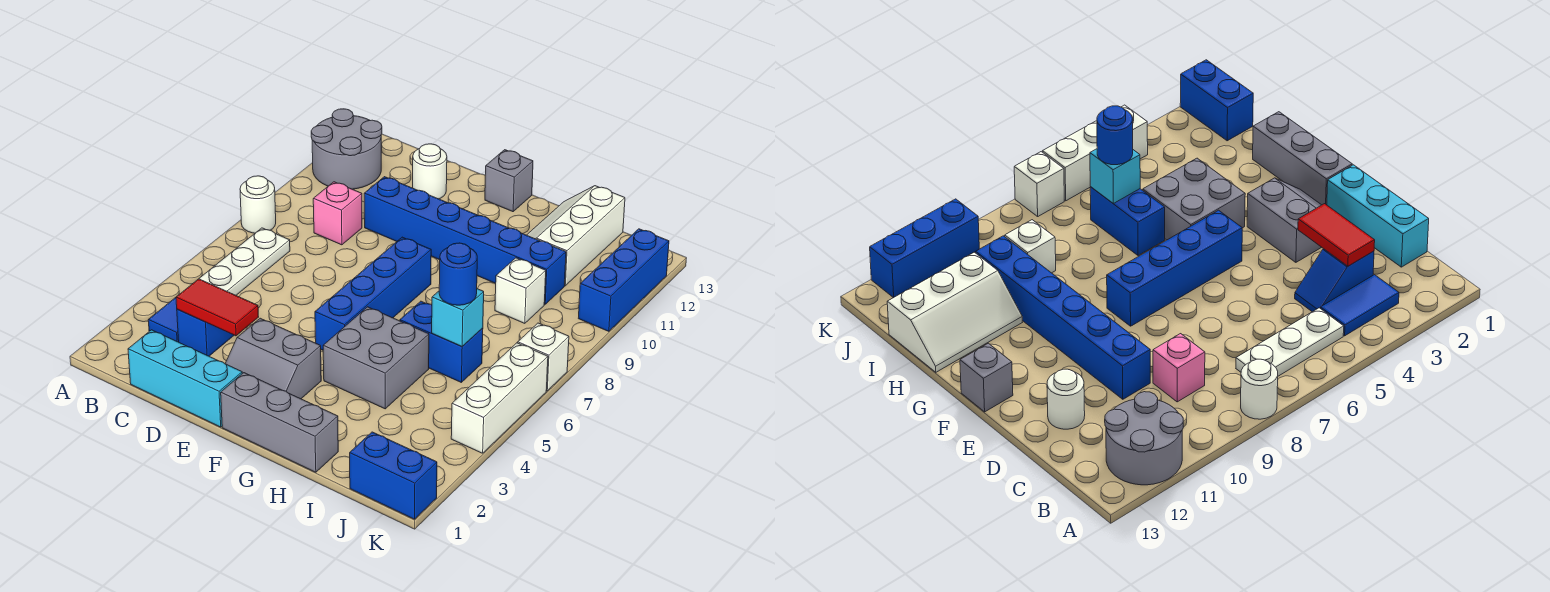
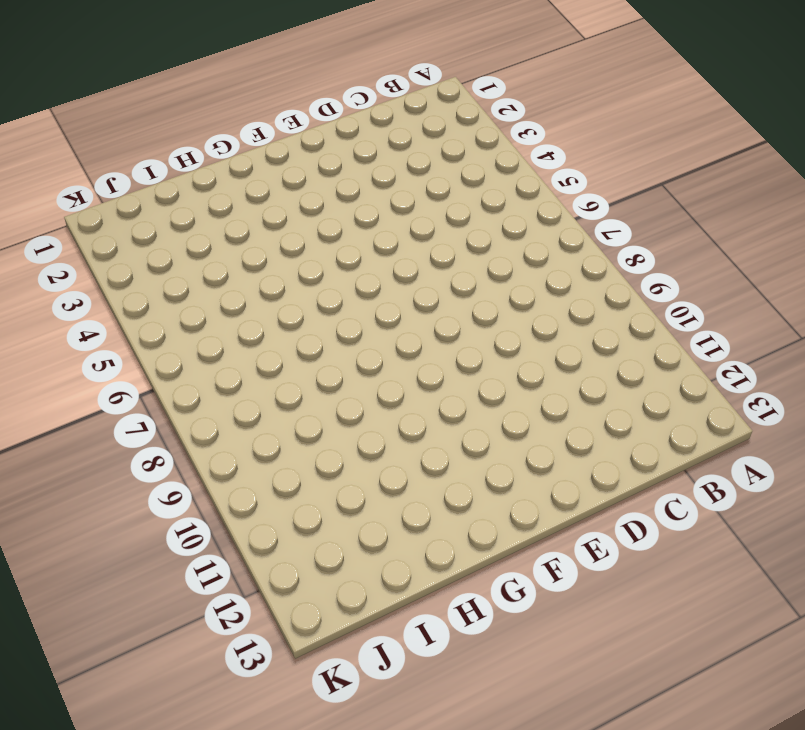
none -> white round brick A8 level 1
none -> grey round brick A11:B12 level 1
none -> blue tile B3:B4 level 1

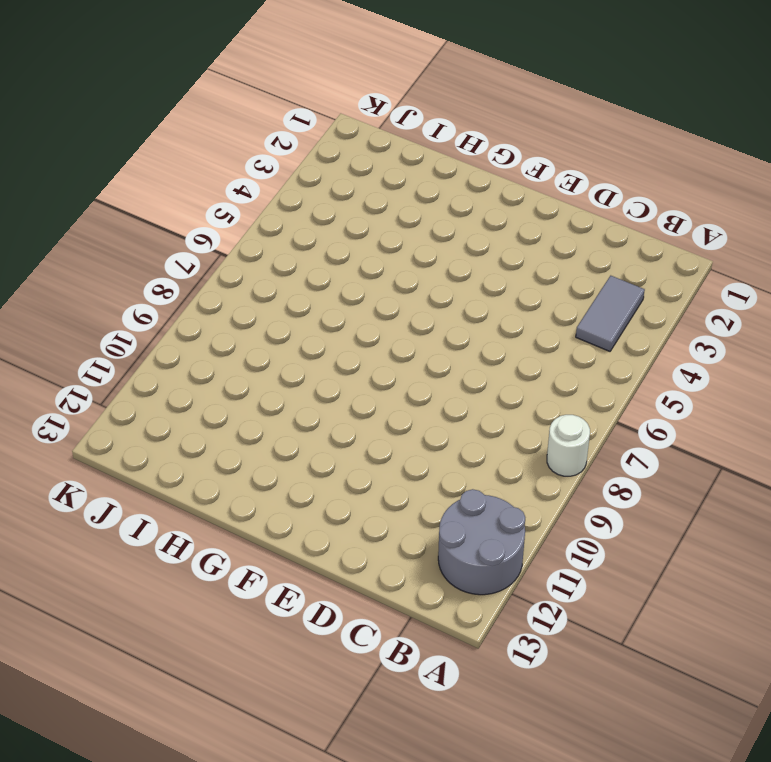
grey tile B3:B4 level 1 -> blue tile B3:B4 level 1
none -> white plate B5:B7 level 1
none -> cyan brick C1:E1 level 1
none -> blue slope C3:C4 level 1 top 3

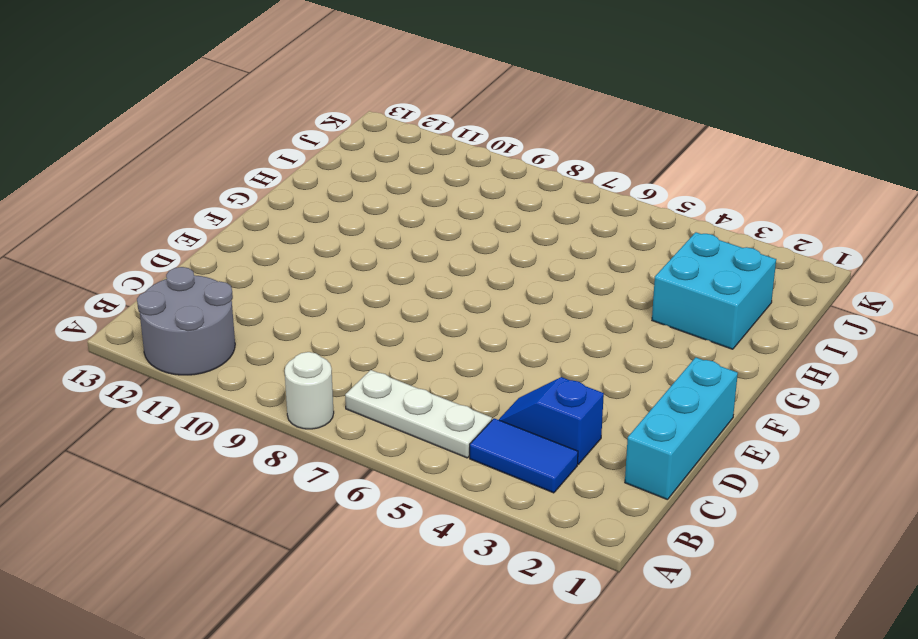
cyan brick H2:I3 level 1 -> none
none -> pink brick C9 level 1
none -> blue brick D10:I10 level 1
none -> white round brick D12 level 1

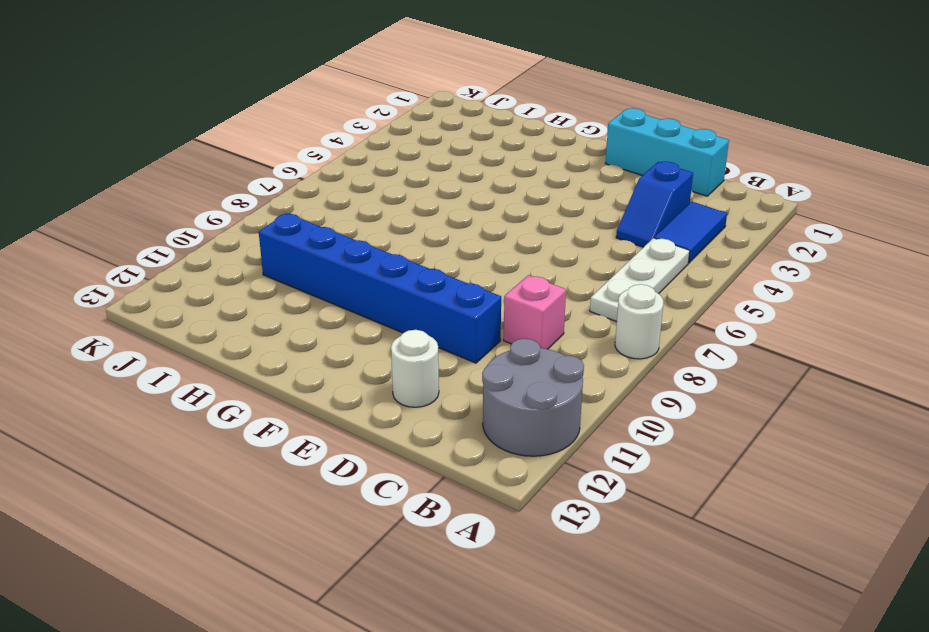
none -> grey slope E2:F3 level 1 top 3
none -> grey brick F1:H1 level 1
none -> blue brick F5:F8 level 1

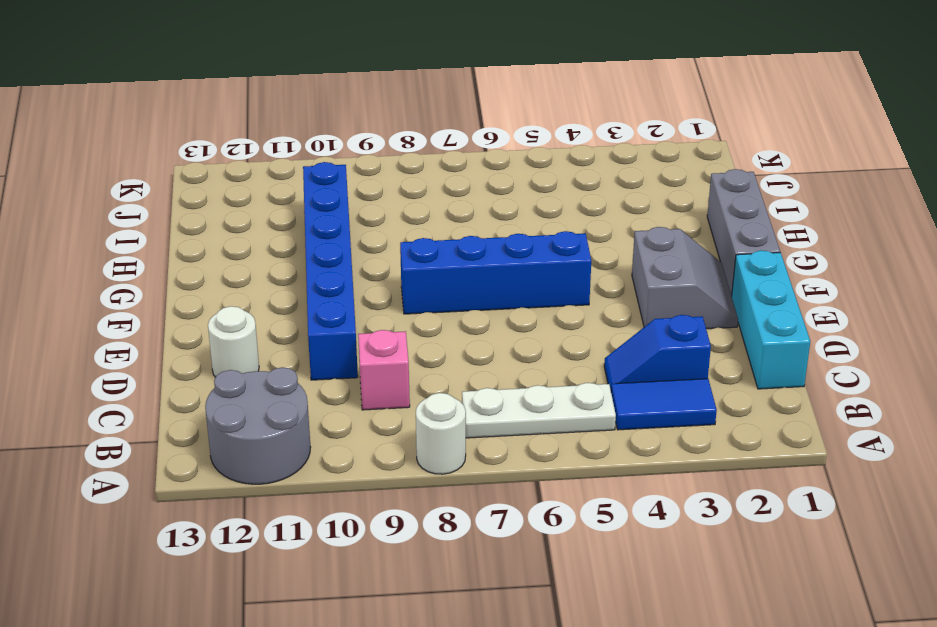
none -> grey brick F13 level 1
none -> grey brick G4:H5 level 1
none -> blue brick H6:I6 level 1

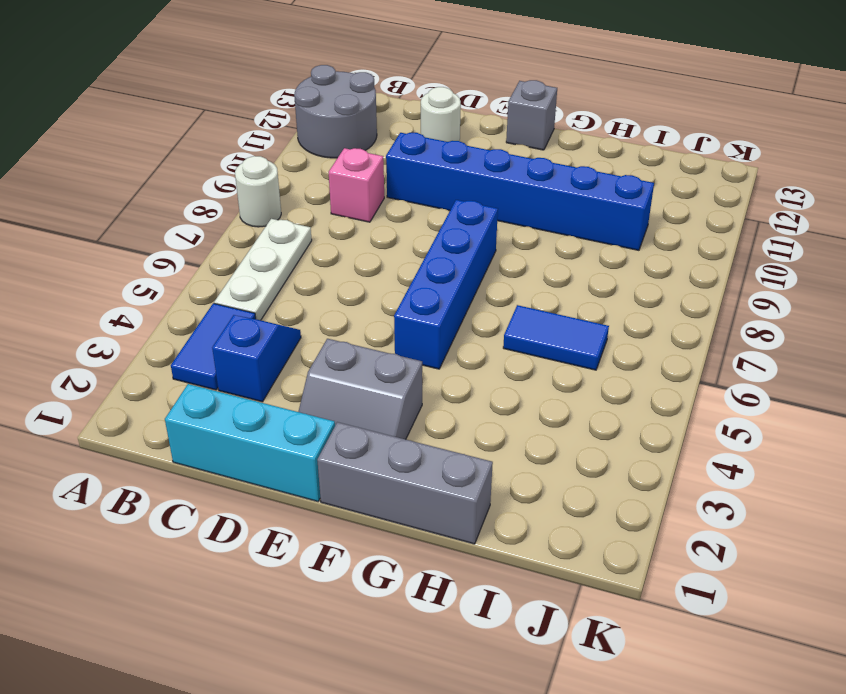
blue tile H6:I6 level 1 -> blue brick H6:I6 level 1
none -> grey brick G4:H5 level 1
none -> white slope H11:I13 level 1 top I
none -> white brick I9 level 1

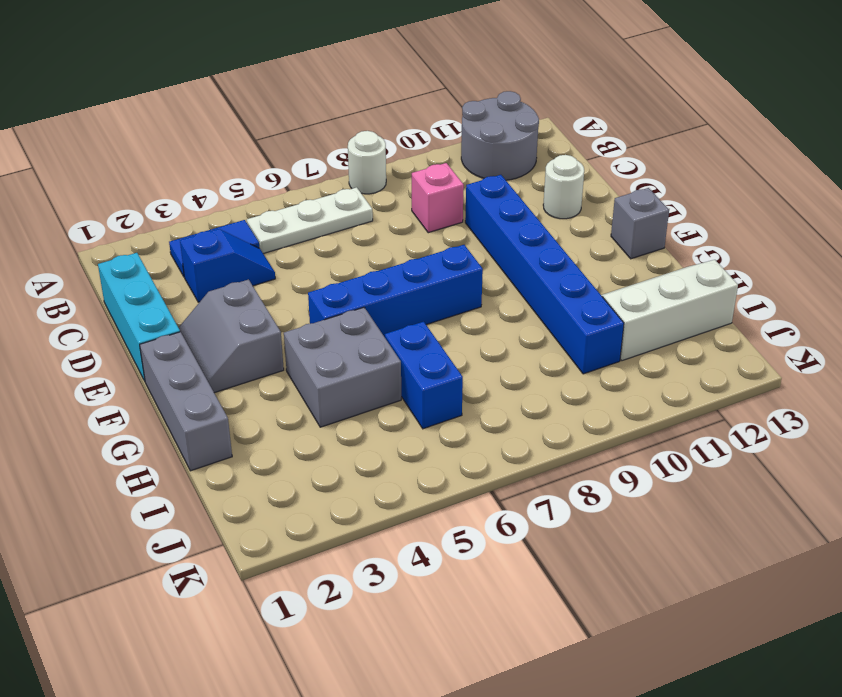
none -> white brick I9 level 1
none -> blue brick J1:K1 level 1
none -> white brick K4:K6 level 1

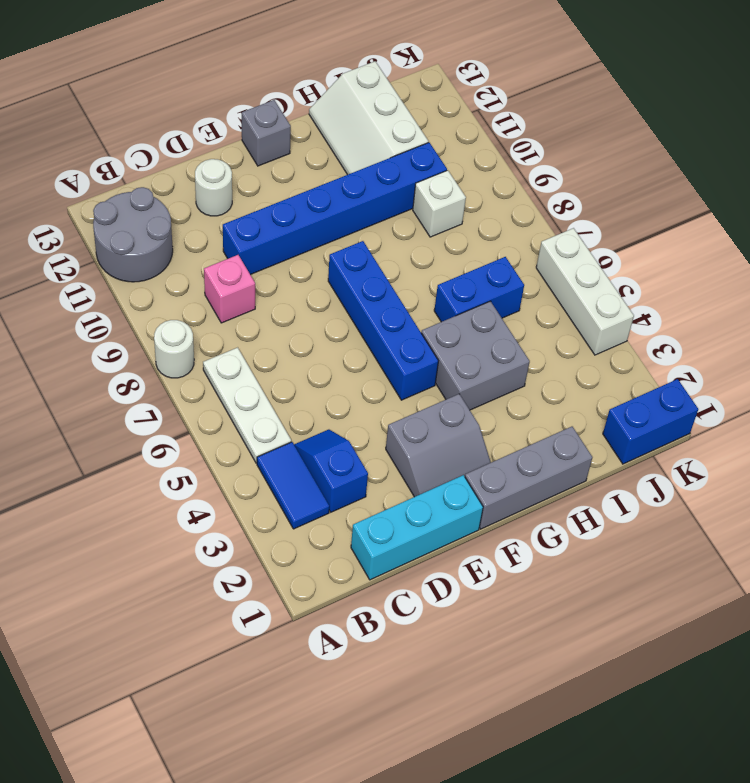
none -> white brick K7 level 1
none -> blue brick K10:K12 level 1
none -> red tile C3:D3 level 2

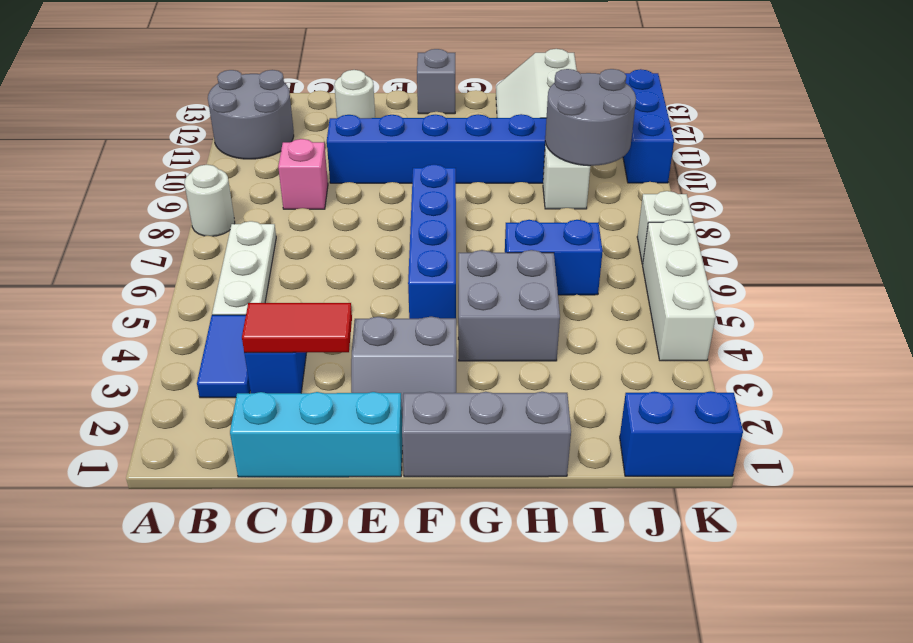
grey round brick I9:J10 level 2 -> none
none -> cyan brick I6 level 2
none -> blue round brick I6 level 3

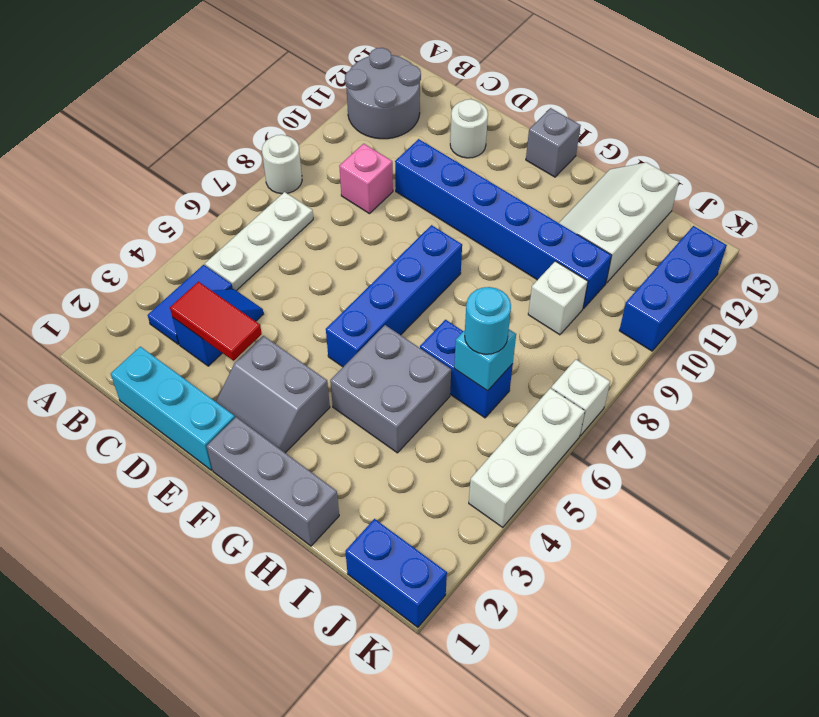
cyan round brick I6 level 3 -> blue round brick I6 level 3

